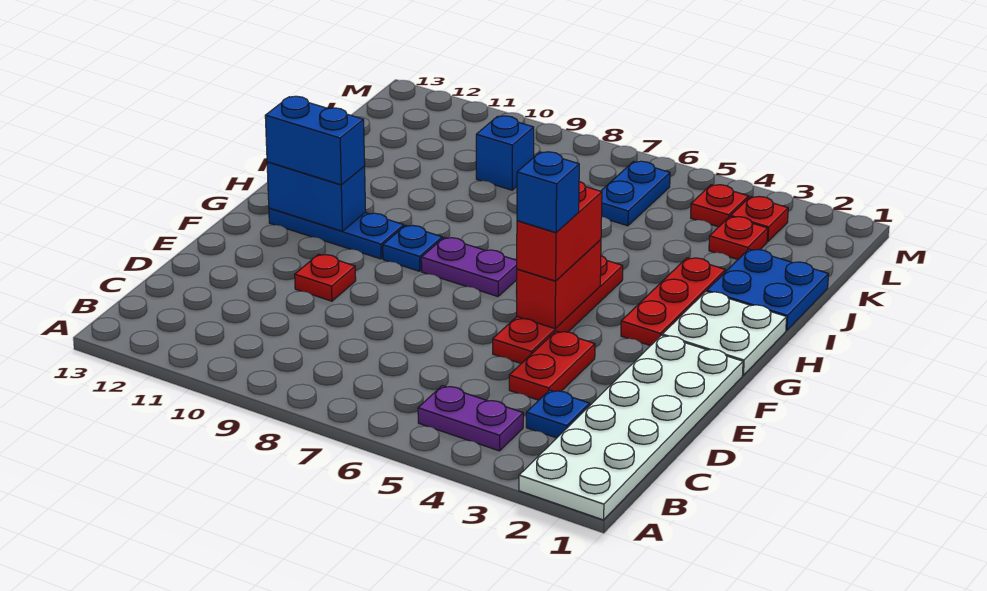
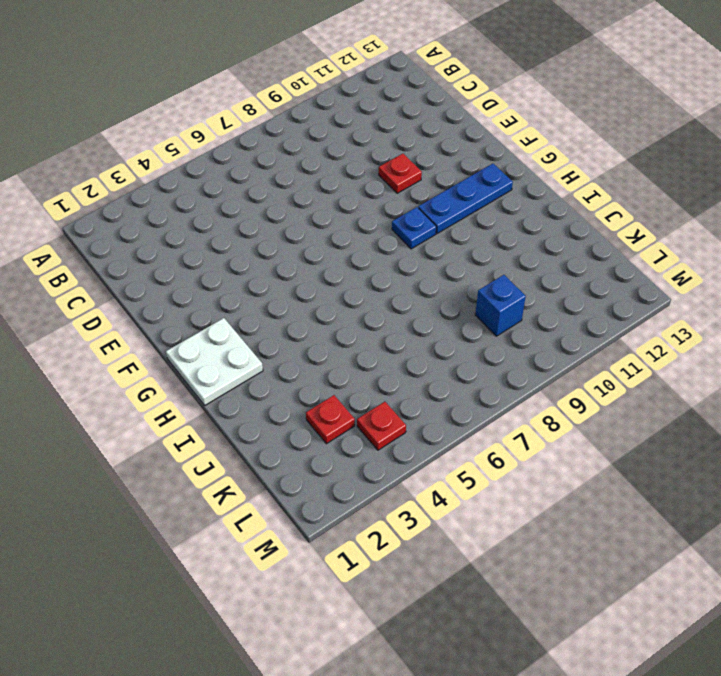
none -> white plate A1:F2 level 1
none -> purple plate B4:B5 level 1
none -> blue plate C3 level 1

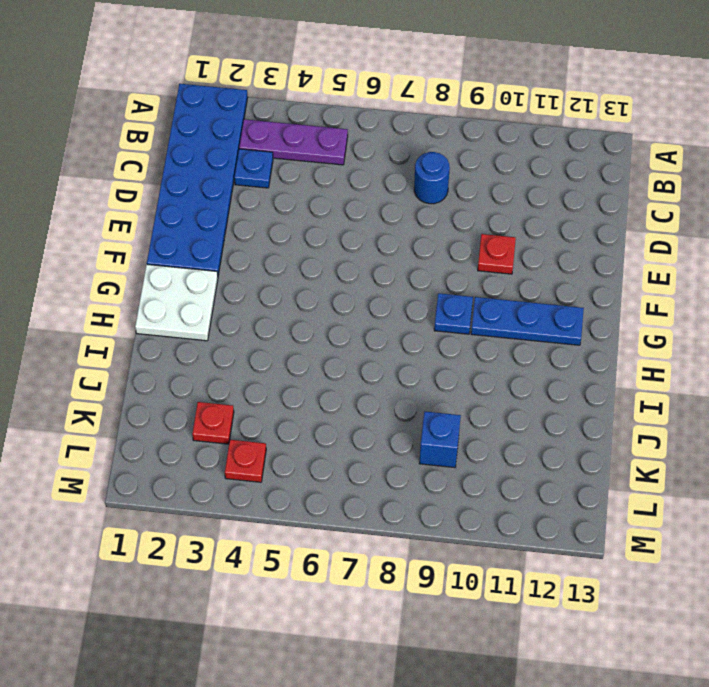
blue plate A1:F2 level 1 -> white plate A1:F2 level 1
purple plate B3:B5 level 1 -> purple plate B4:B5 level 1
blue round brick C8 level 1 -> none
none -> red plate D4:E4 level 1
none -> red plate E5:H5 level 1
none -> red plate G3:I3 level 1

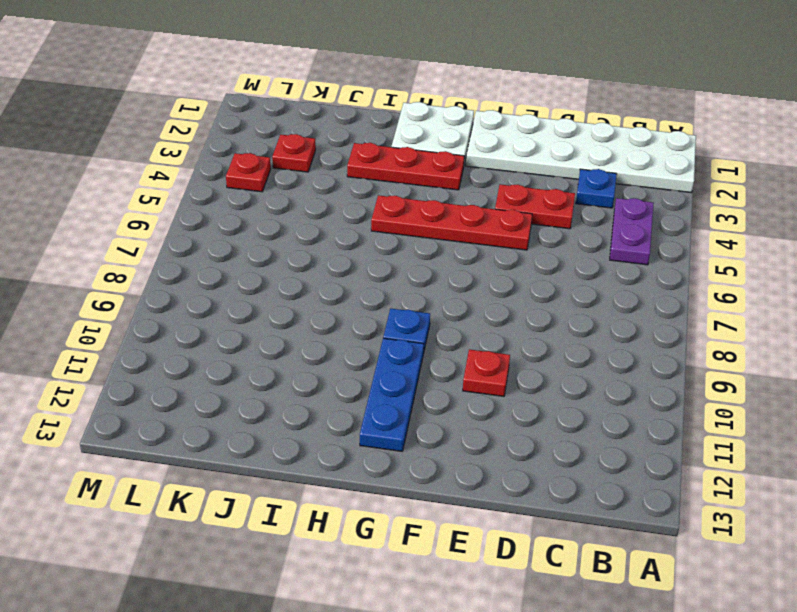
none -> purple plate G7:G8 level 1
none -> blue plate I1:J2 level 1
none -> blue plate K6:L6 level 1

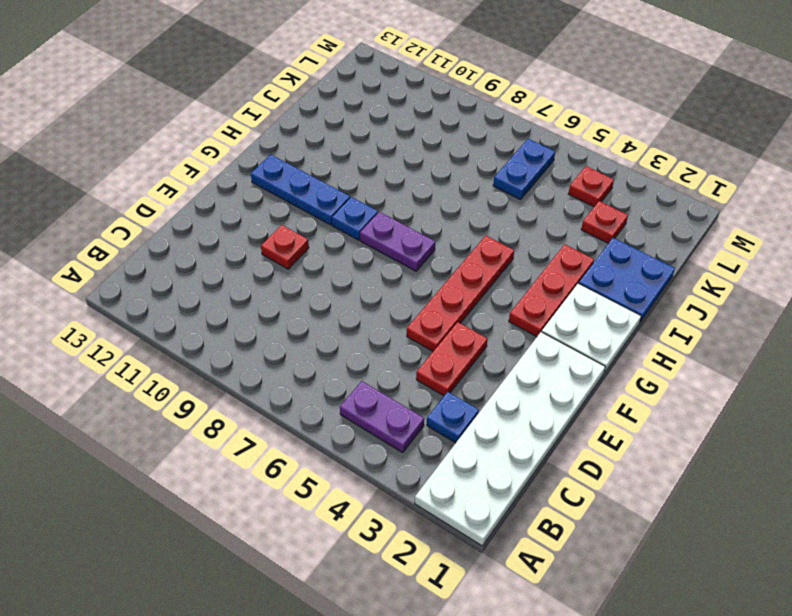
none -> blue brick K9 level 1
none -> red plate L3 level 1
none -> red brick F5:G5 level 2

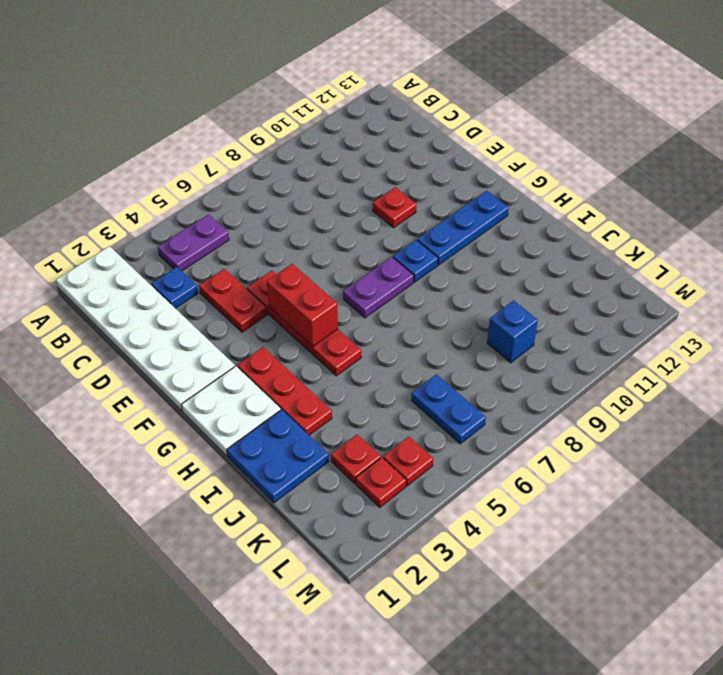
none -> blue brick G11:G12 level 2
none -> red brick F5:G5 level 3
none -> blue brick G11:G12 level 3

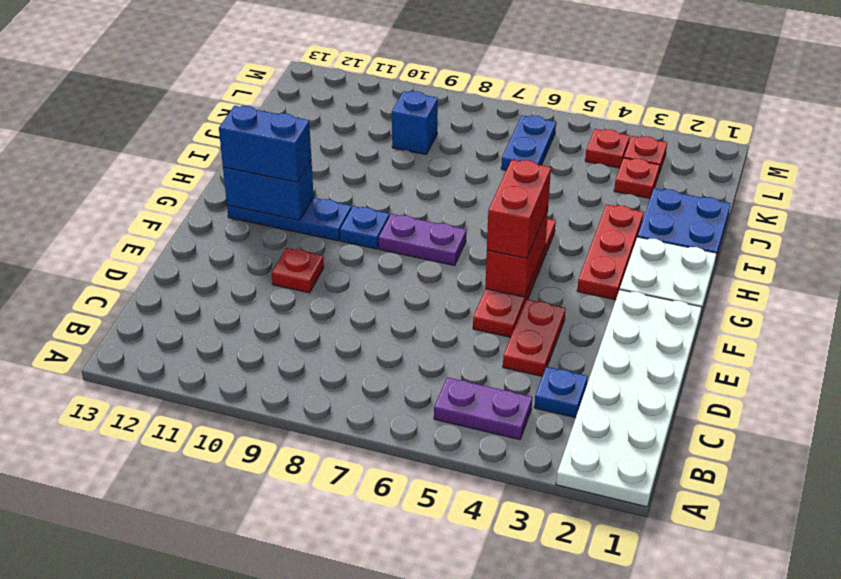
none -> blue brick F5 level 4

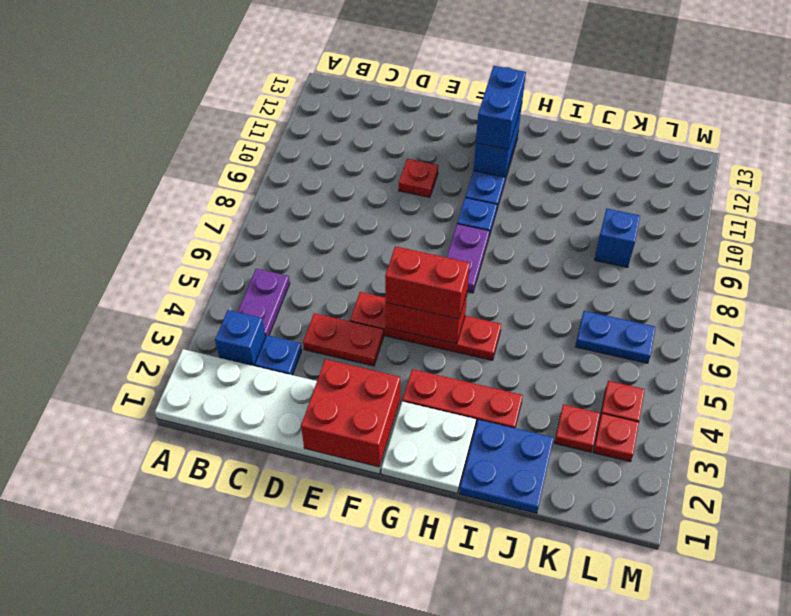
blue brick B3 level 1 -> blue brick F5 level 4
red brick E1:F2 level 2 -> none

